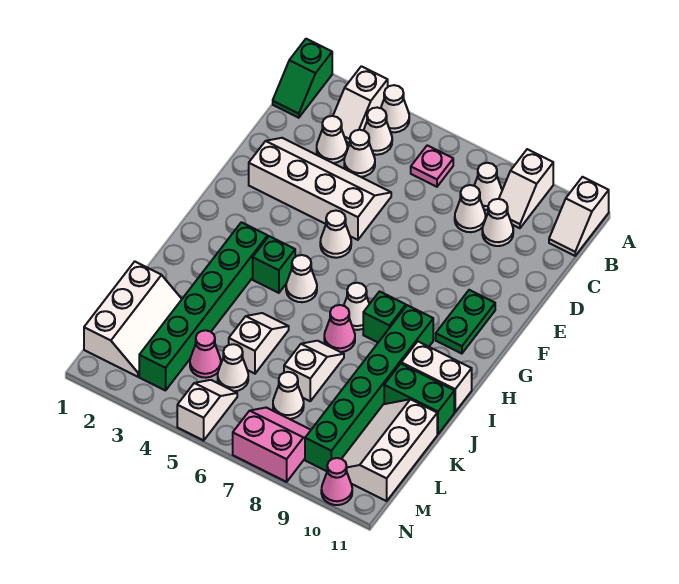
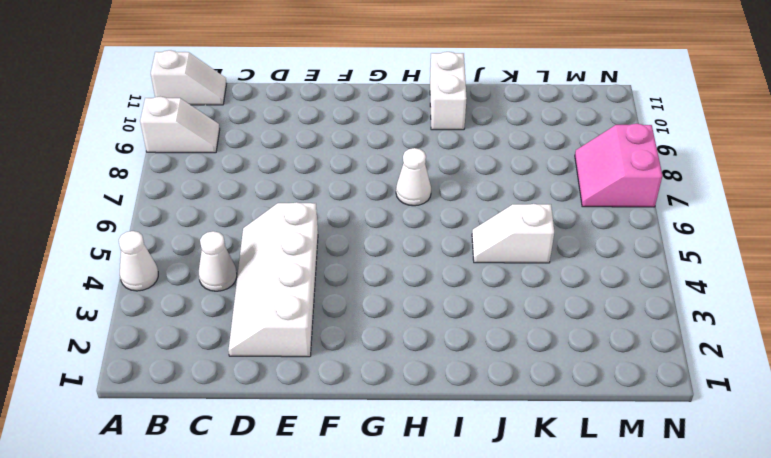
none -> green slope A1:B1 level 1 top A
none -> white slope A3:B3 level 1 top A
none -> white cone B4 level 1
none -> pink plate B6 level 1

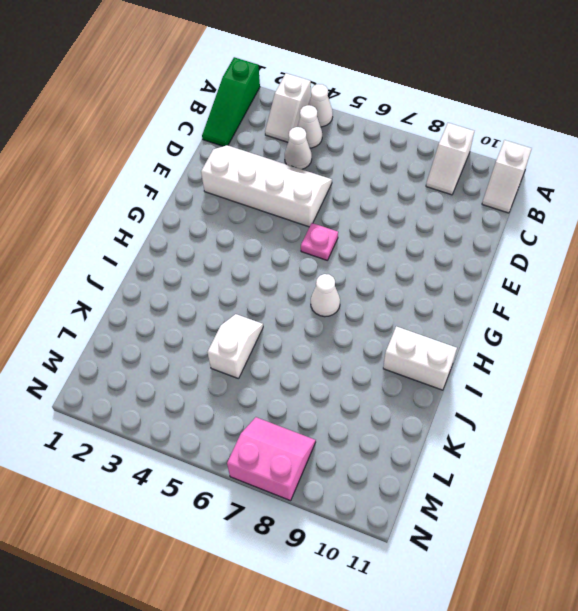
green slope A1:C1 level 1 top A -> green slope A1:B1 level 1 top A
pink plate F6 level 1 -> pink plate B6 level 1
none -> white cone B8 level 1
none -> white cone C3 level 1
none -> white cone C8 level 1
none -> white cone C9 level 1

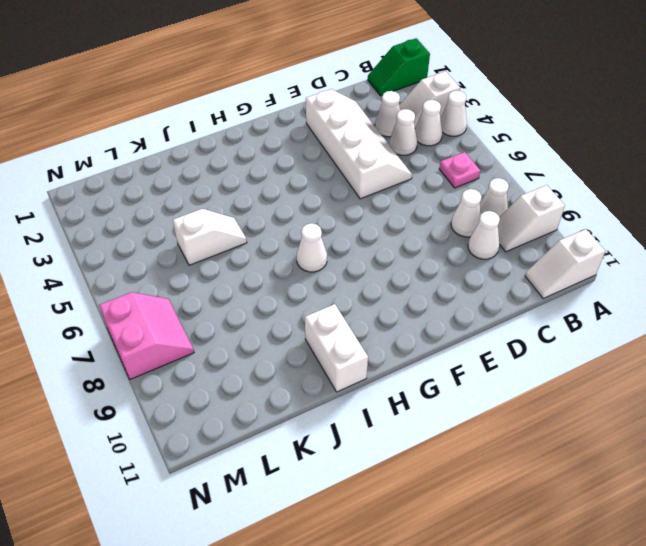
none -> white cone F5 level 1
none -> green plate F10:G10 level 1
none -> green brick H3:M3 level 1
none -> green brick H4 level 1

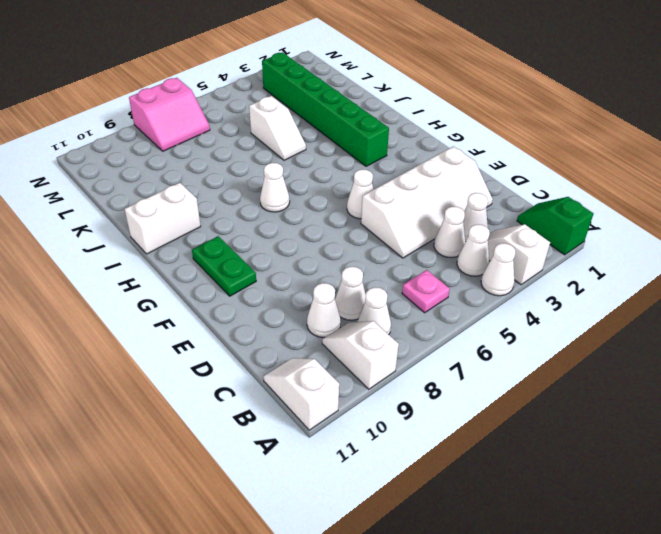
none -> green brick H4 level 1
none -> white cone H5 level 1
none -> green brick H8 level 1
none -> green brick H9:M9 level 1

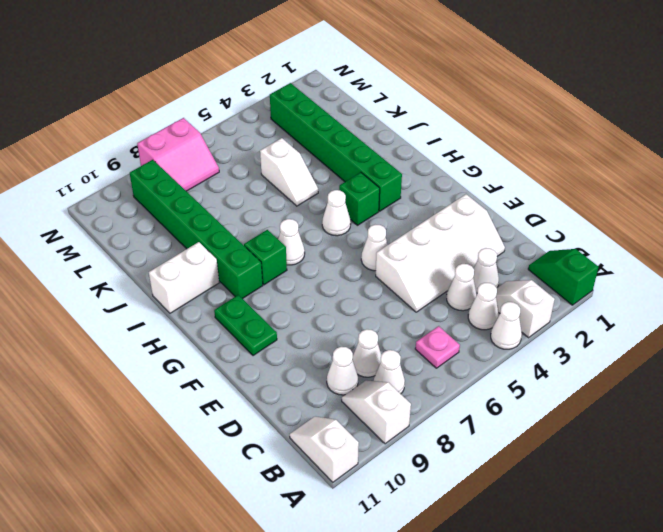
none -> pink cone I7 level 1
none -> white slope J7:K7 level 1 top K
none -> green brick J10:J11 level 1
none -> white slope K1:M2 level 1 top 1

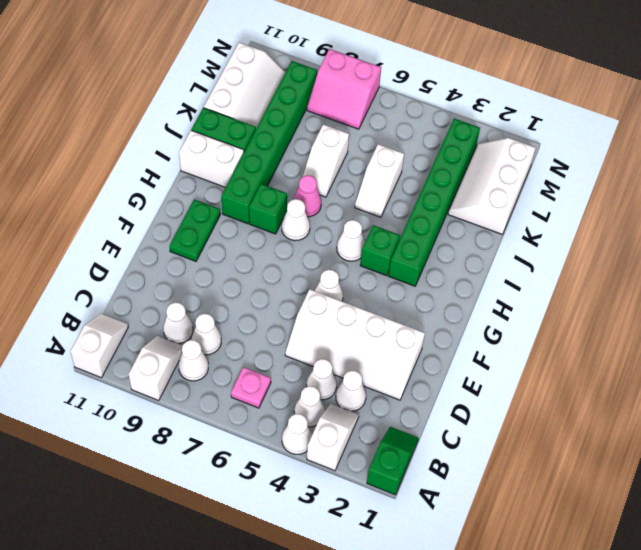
none -> pink cone L4 level 1
none -> white cone L5 level 1
none -> white cone L7 level 1
none -> white slope M5:N5 level 1 top N

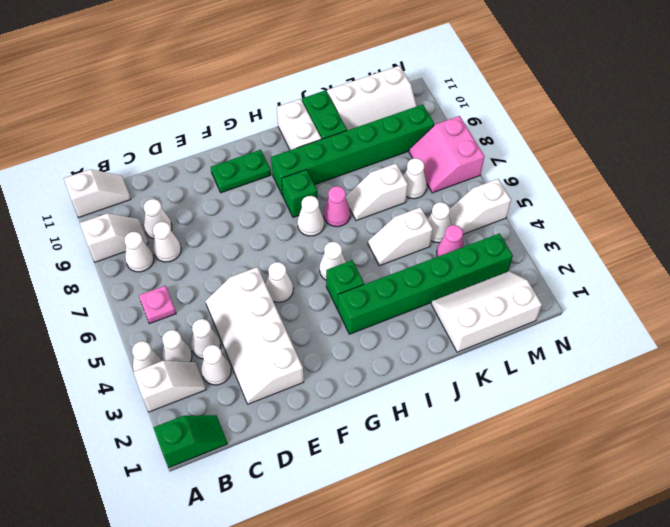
none -> pink cone N10 level 1

